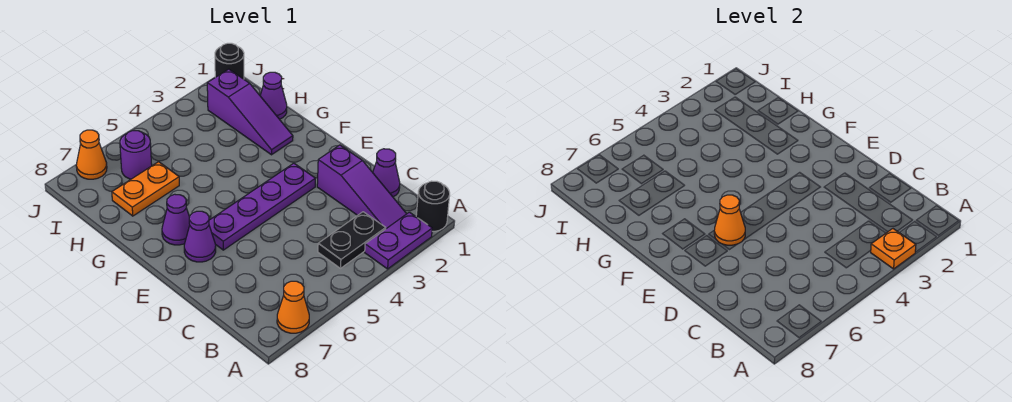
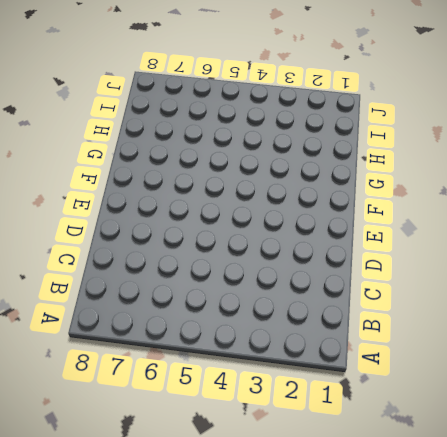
none -> black round brick A1 level 1
none -> purple plate A2:A3 level 1
none -> orange cone A7 level 1

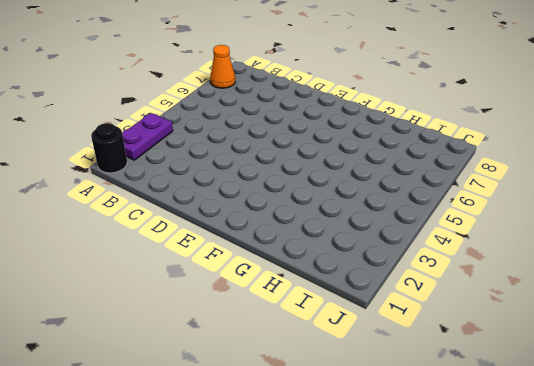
none -> purple slope B2:D2 level 1 top D
none -> black plate B3:B4 level 1
none -> purple cone C1 level 1

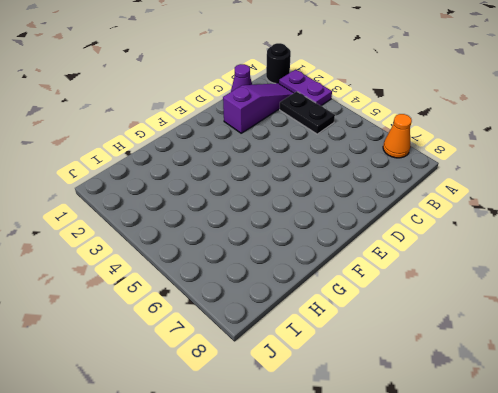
none -> purple plate E3:E6 level 1
none -> purple cone E7 level 1
none -> purple cone F7 level 1

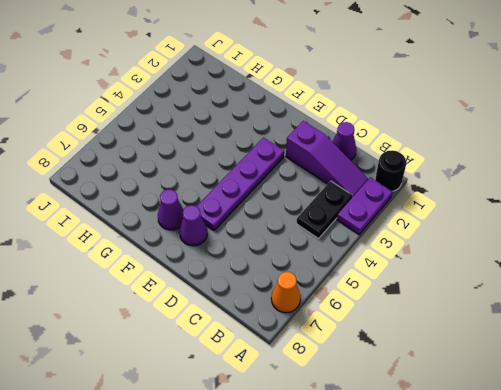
none -> purple slope G2:I2 level 1 top I
none -> purple cone H1 level 1
none -> orange plate H6:H7 level 1

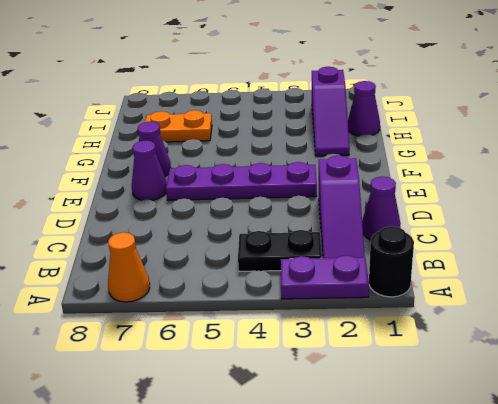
none -> purple round brick I6 level 1
none -> black round brick J1 level 1
none -> orange cone J7 level 1

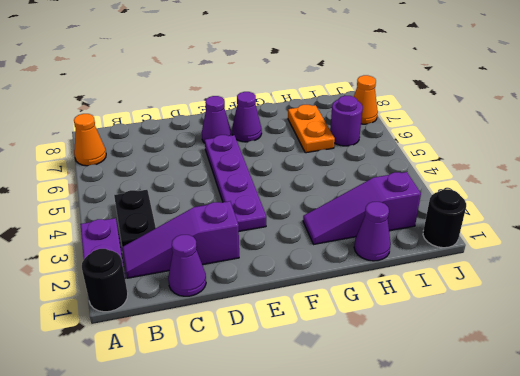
none -> orange plate A3 level 2
none -> orange cone E6 level 2

